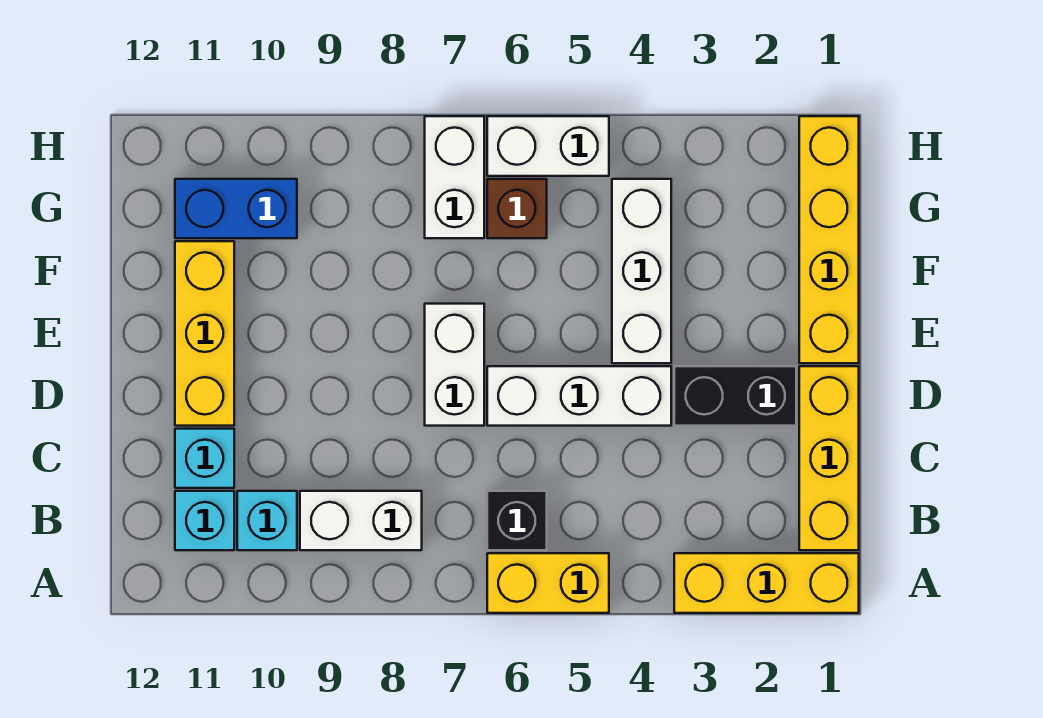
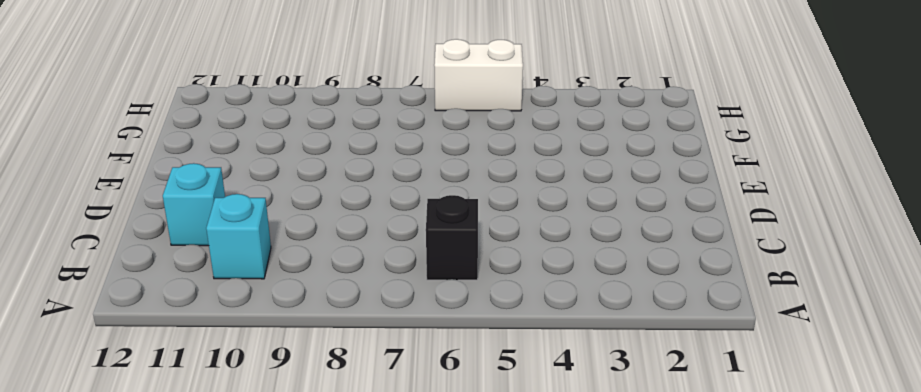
none -> yellow brick A1:A3 level 1
none -> yellow brick A5:A6 level 1
none -> yellow brick B1:D1 level 1

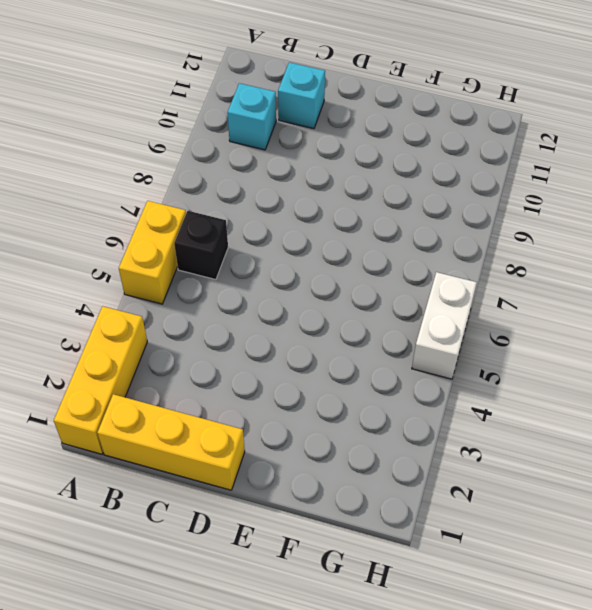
none -> white brick B8:B9 level 1
none -> cyan brick B11 level 1
none -> black brick D2:D3 level 1

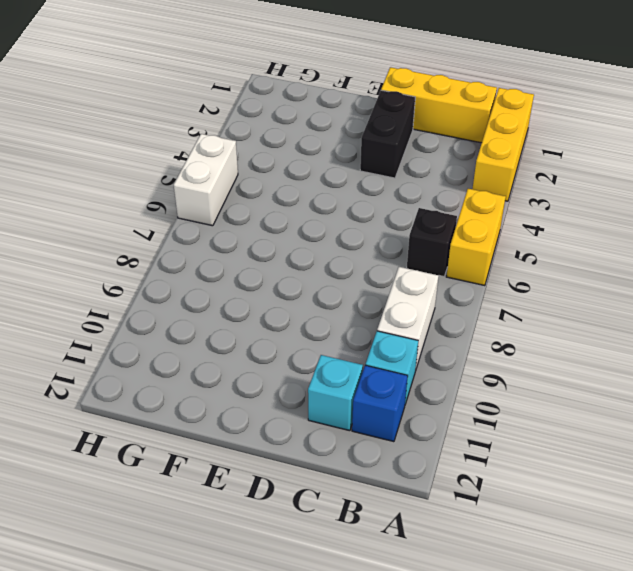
blue brick B11 level 1 -> cyan brick B11 level 1
none -> white brick D4:D6 level 1
none -> white brick D7:E7 level 1
none -> yellow brick D11:F11 level 1

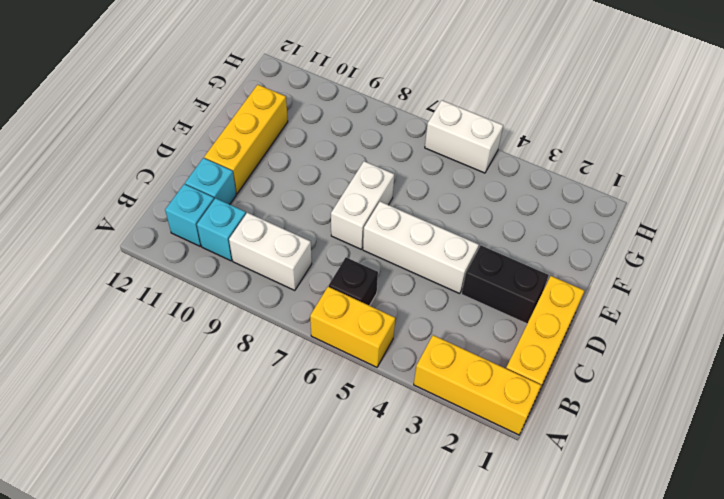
none -> yellow brick E1:H1 level 1
none -> white brick E4:G4 level 1
none -> brown brick G6 level 1

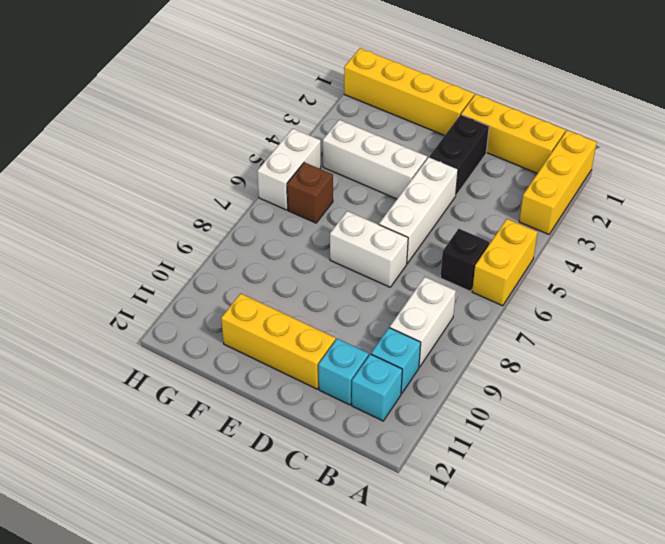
none -> white brick G7:H7 level 1
none -> blue brick G10:G11 level 1

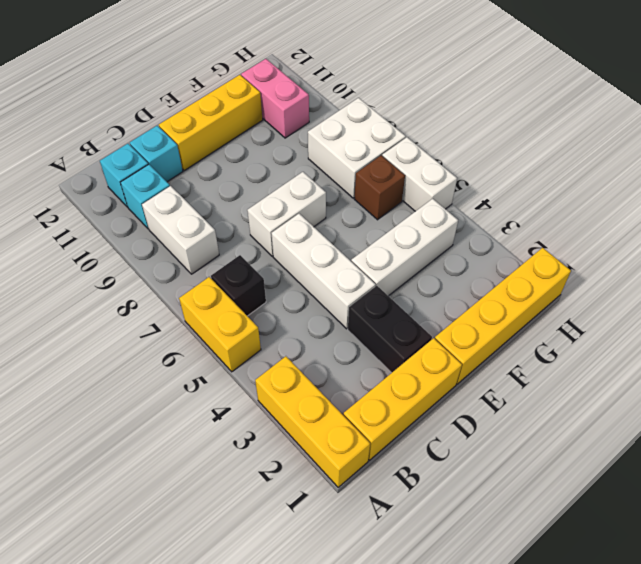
white brick G7:H8 level 1 -> white brick G7:H7 level 1
pink brick G10:G11 level 1 -> blue brick G10:G11 level 1

